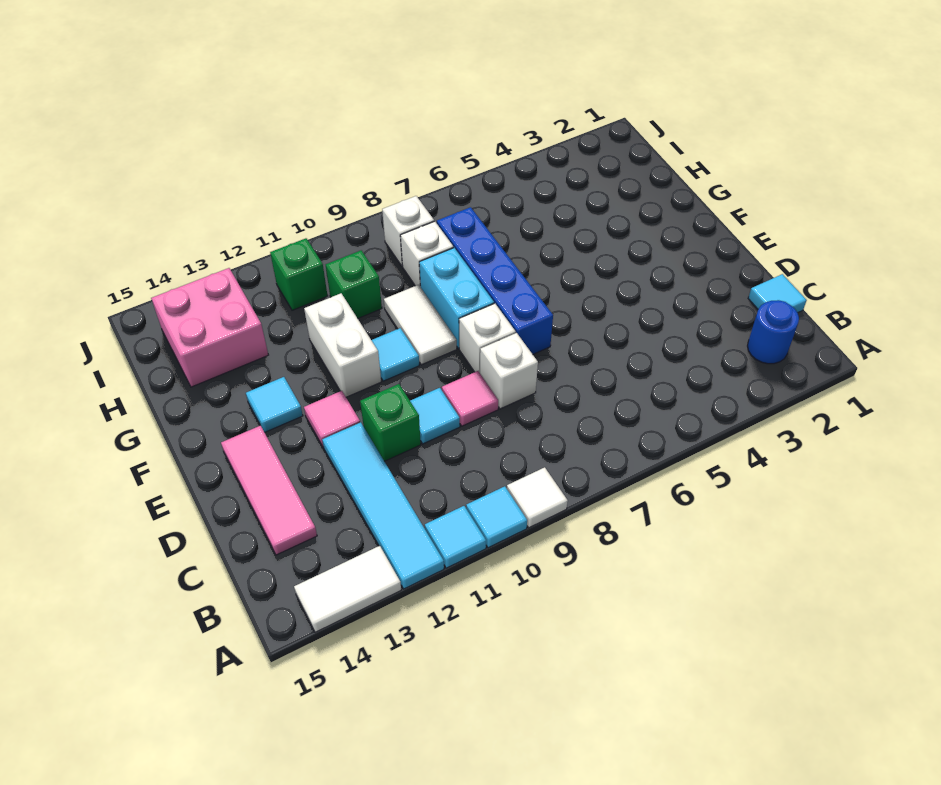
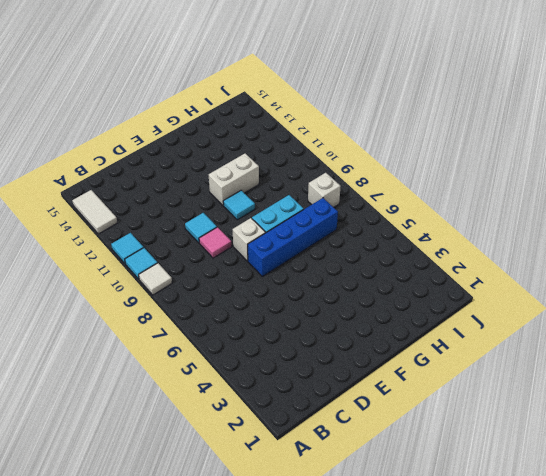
none -> cyan tile A12:D12 level 1
none -> blue round brick B2 level 1
none -> cyan tile C1 level 1

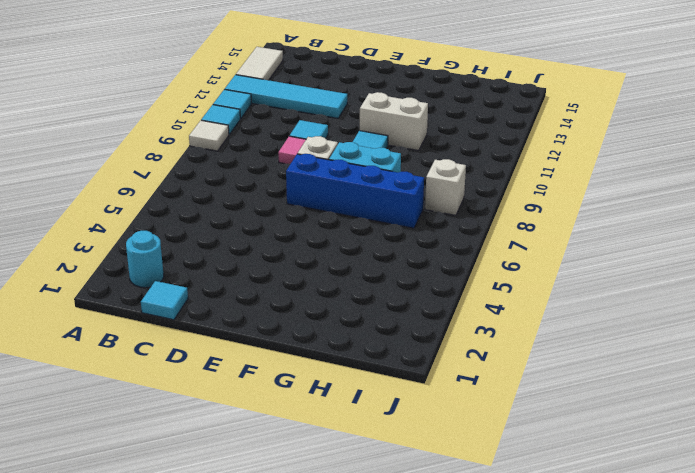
cyan round brick B2 level 1 -> blue round brick B2 level 1
none -> pink tile C14:E14 level 1
none -> white brick D8 level 1
none -> green brick D11 level 1

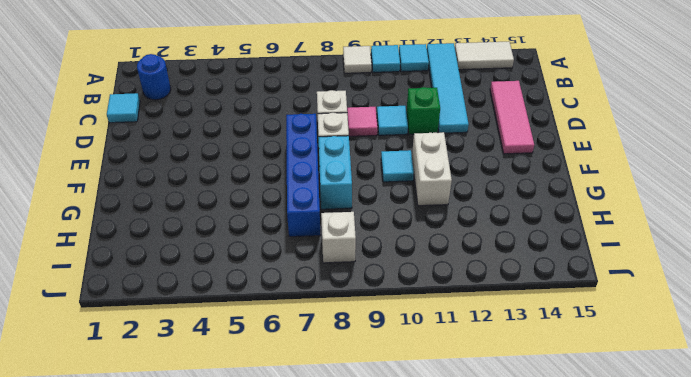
none -> pink tile E12 level 1
none -> white tile F9:G9 level 1
none -> cyan tile F13 level 1

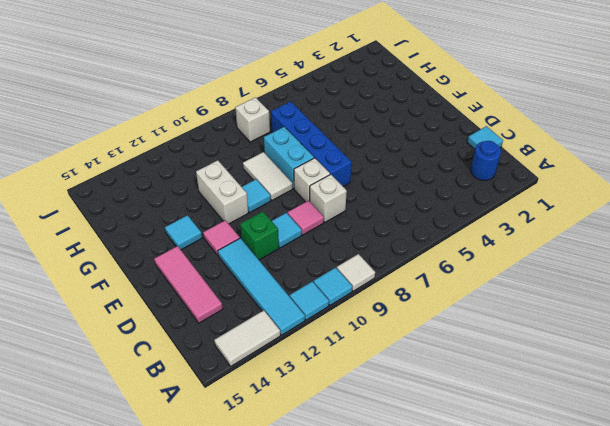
none -> white brick H8 level 1
none -> green brick H10 level 1
none -> pink brick H13:I14 level 1

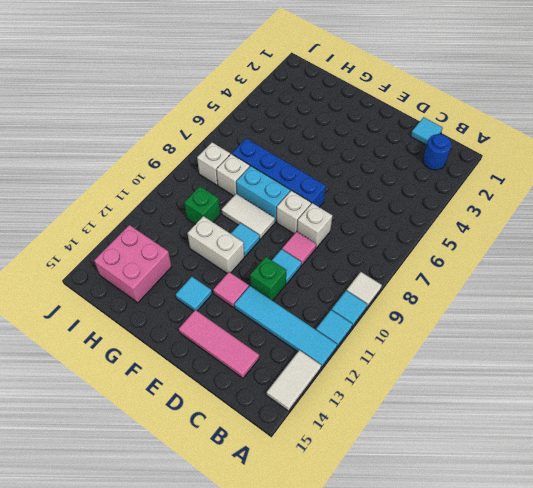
none -> green brick I11 level 1

